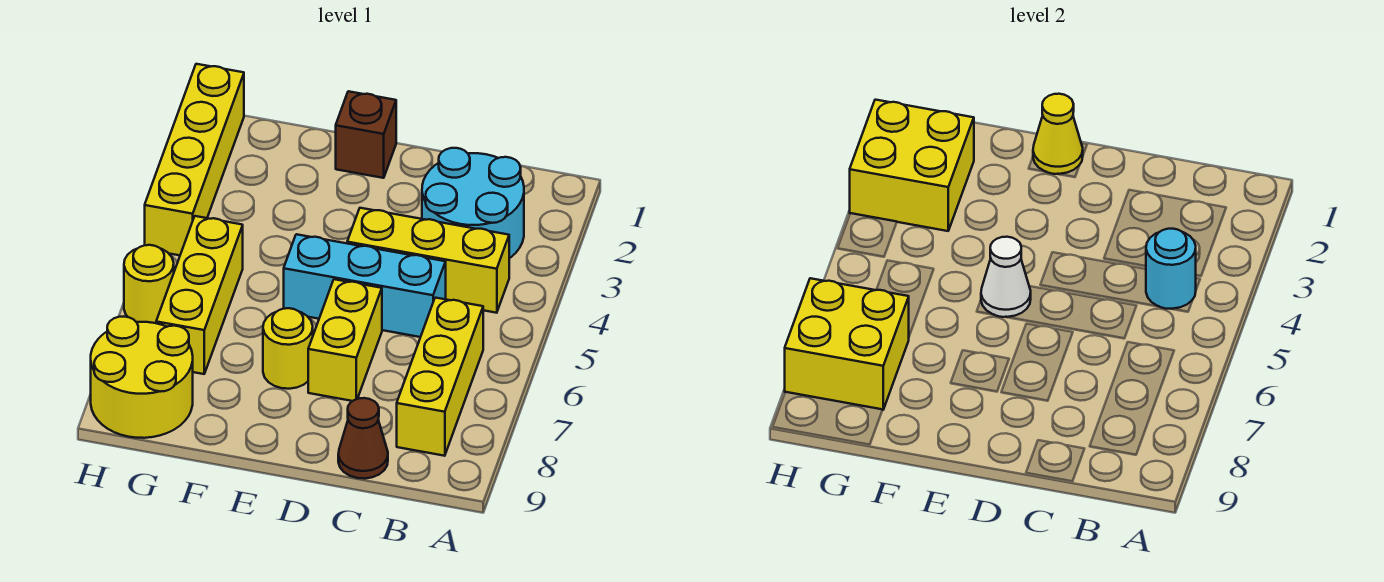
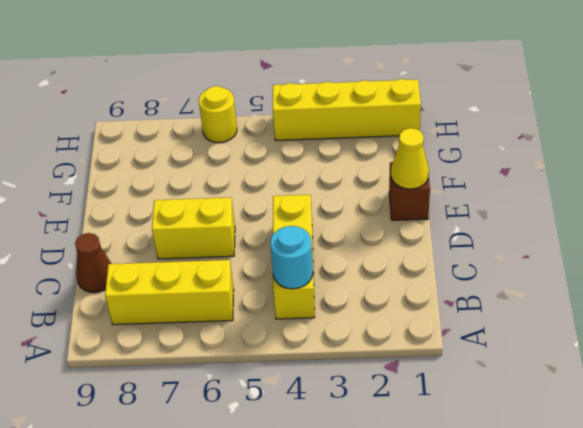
none -> cyan round brick B2:C3 level 1
none -> cyan brick C5:E5 level 1
none -> yellow round brick E7 level 1

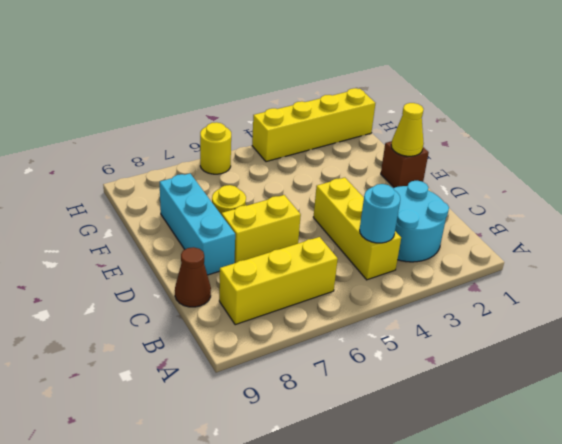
cyan brick D8:F8 level 1 -> cyan brick C5:E5 level 1
none -> yellow brick G5:G7 level 1
none -> yellow round brick G8:H9 level 1
none -> white cone E5 level 2

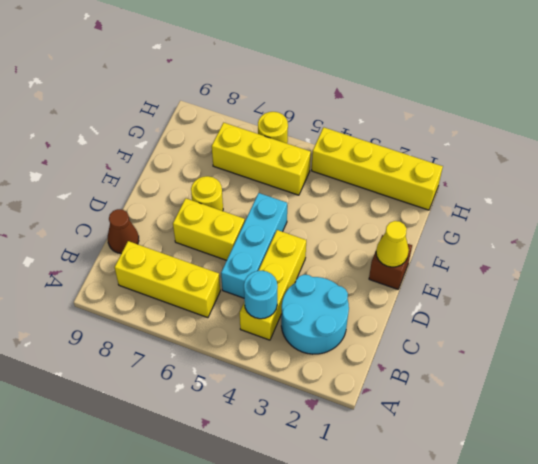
none -> yellow round brick G8:H9 level 1
none -> white cone E5 level 2
none -> yellow brick G2:H3 level 2

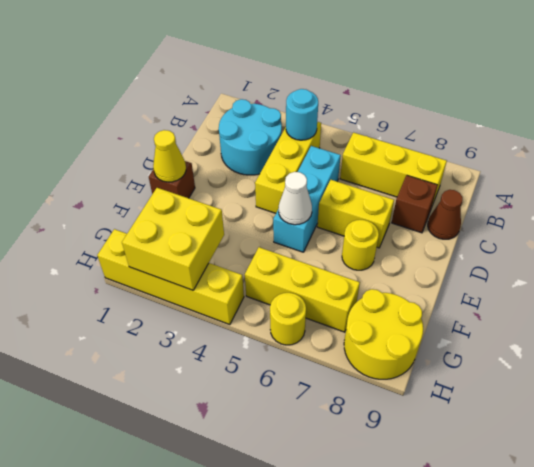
brown brick C8 level 1 -> none
none -> yellow brick G7:H8 level 2

